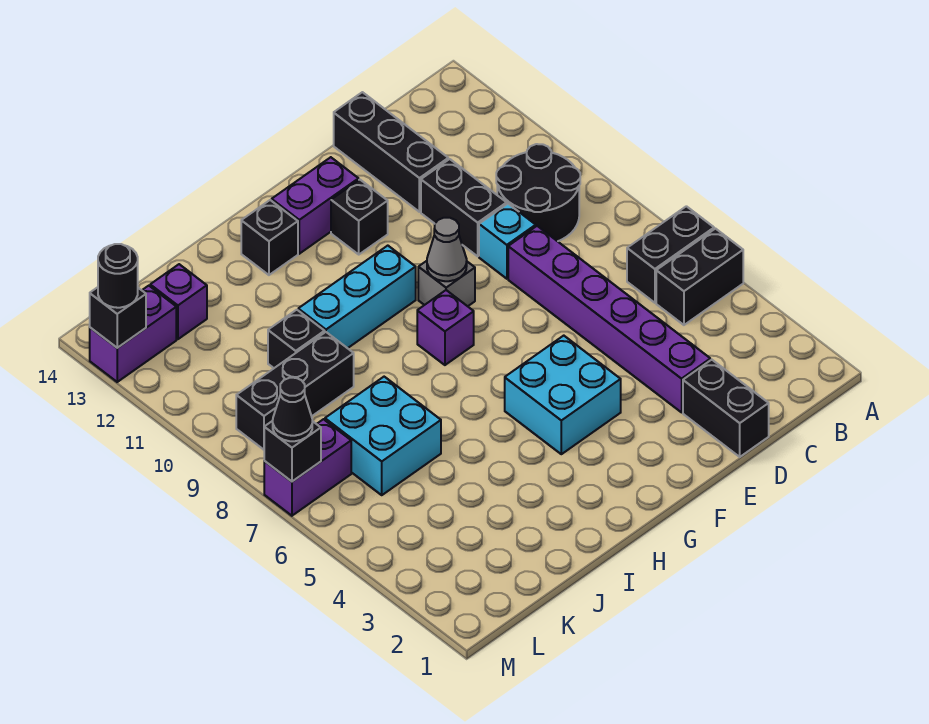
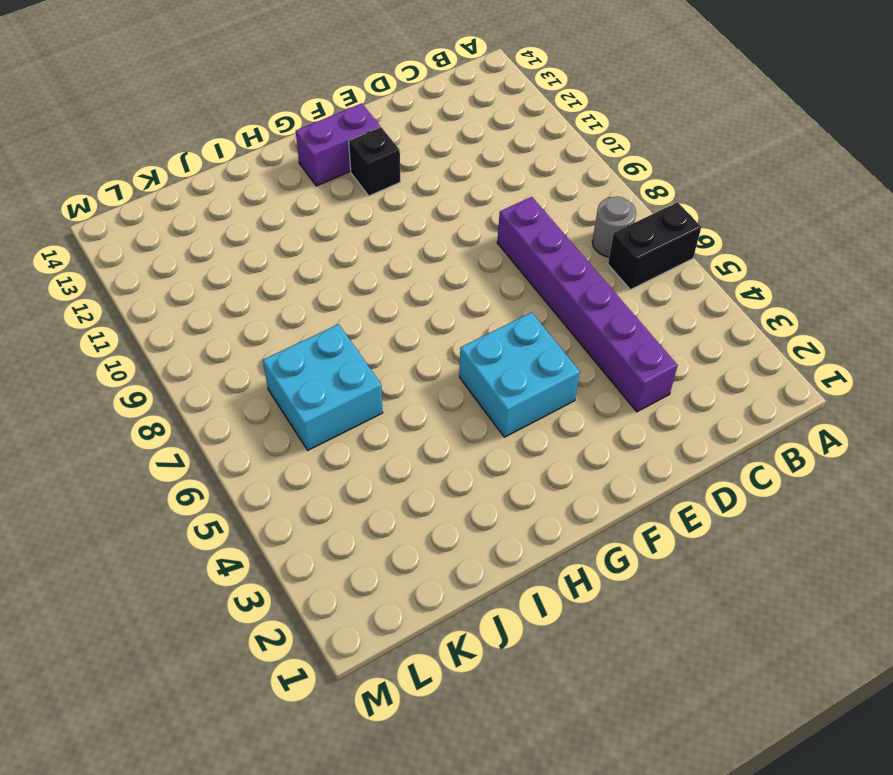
grey round brick B7 level 1 -> none
none -> black brick A5:B5 level 1
none -> black round brick B9:C10 level 1
none -> black brick D1:D2 level 1

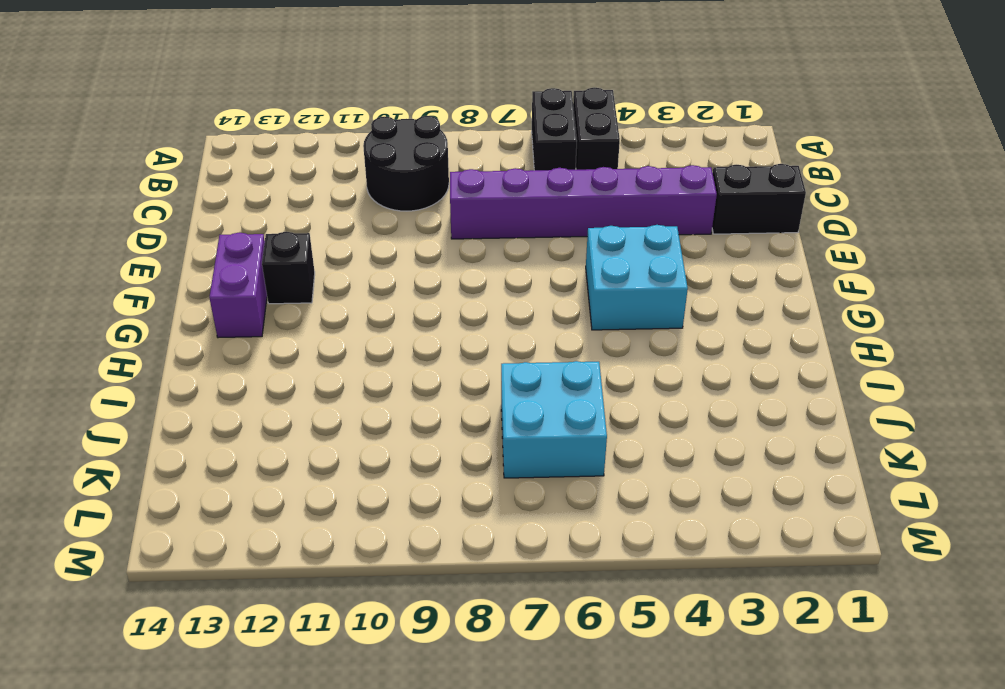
none -> cyan brick D9 level 1
none -> black brick D10:D11 level 1
none -> black brick D12:D14 level 1

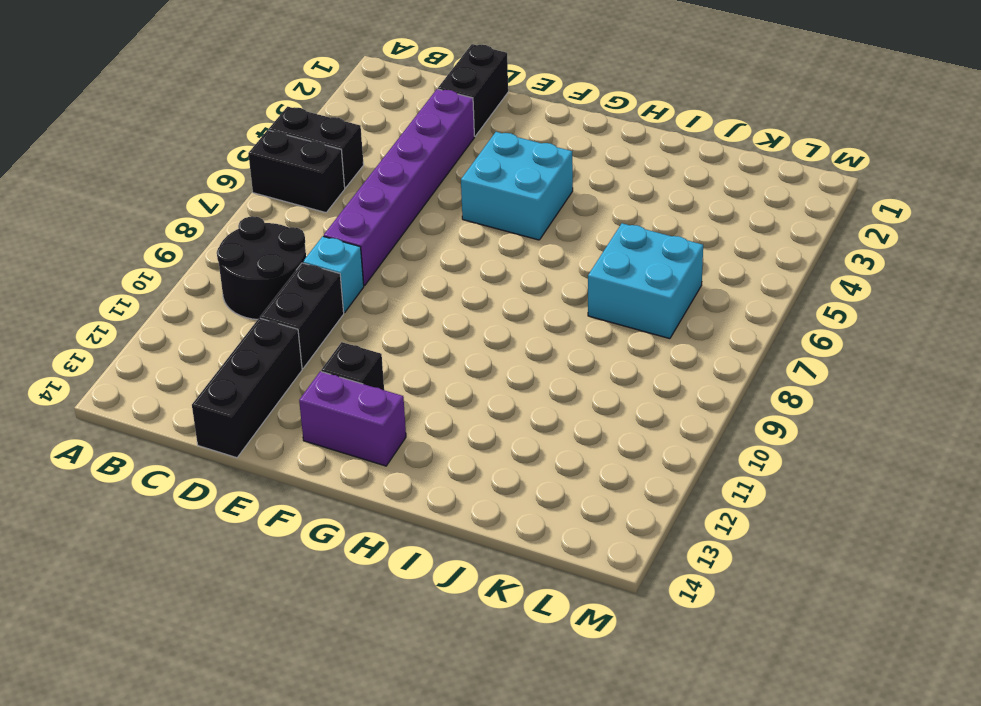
none -> grey brick F9 level 1
none -> purple brick G8 level 1
none -> cyan brick G10:I10 level 1

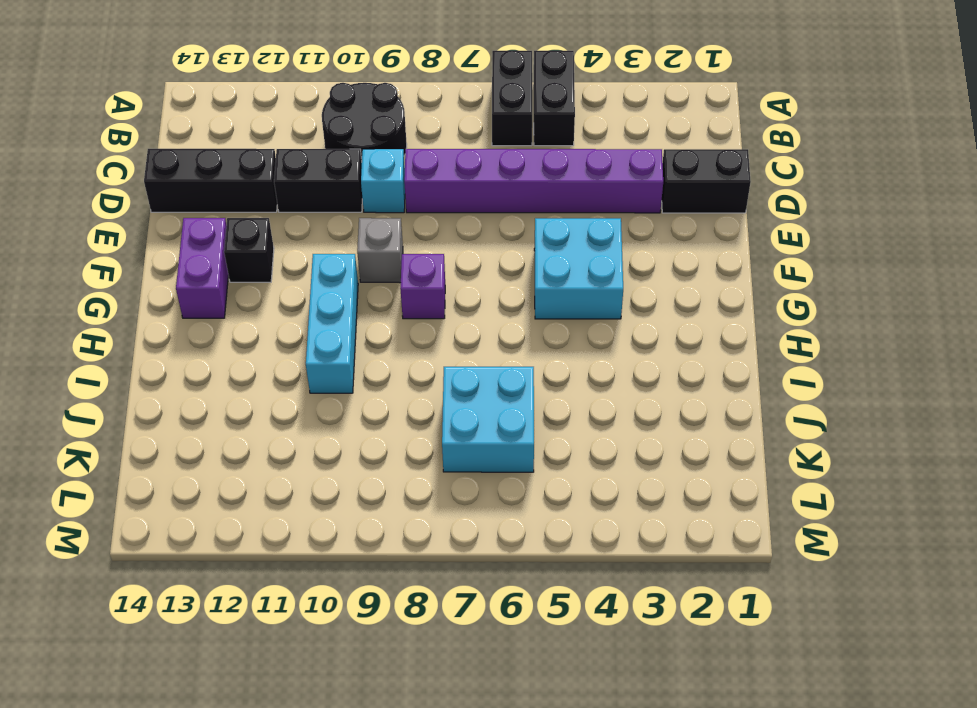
none -> black brick H13 level 1
none -> black brick J9:L9 level 1
none -> black brick J10 level 1

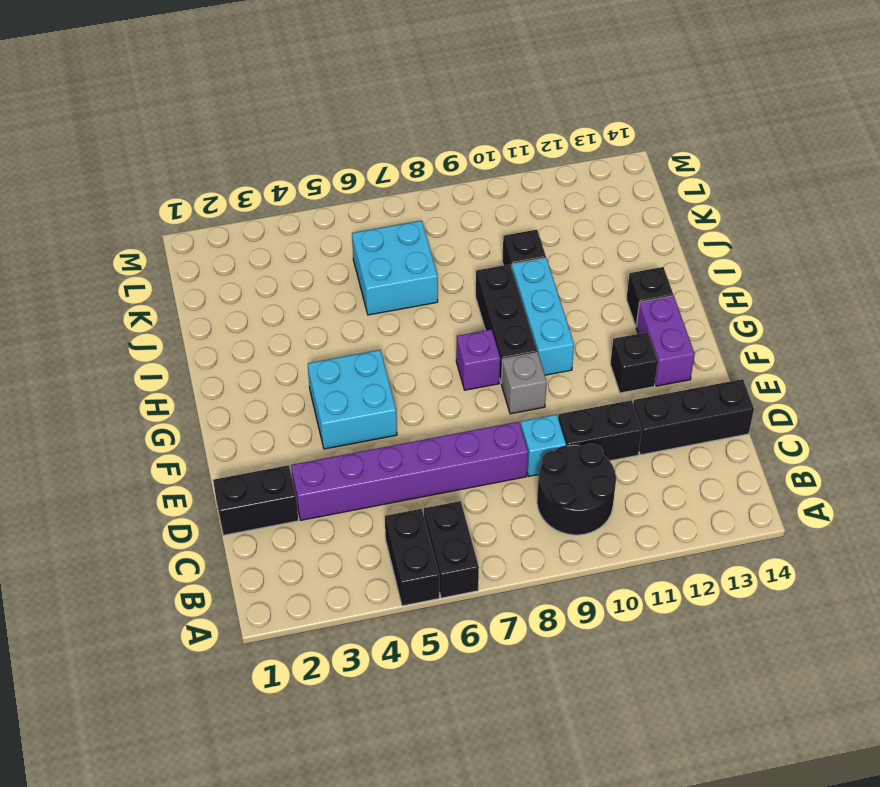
black brick G9:I9 level 1 -> black brick J9:L9 level 1
none -> purple brick K13 level 1
none -> purple brick L7:M7 level 1
none -> purple brick L13:M13 level 1

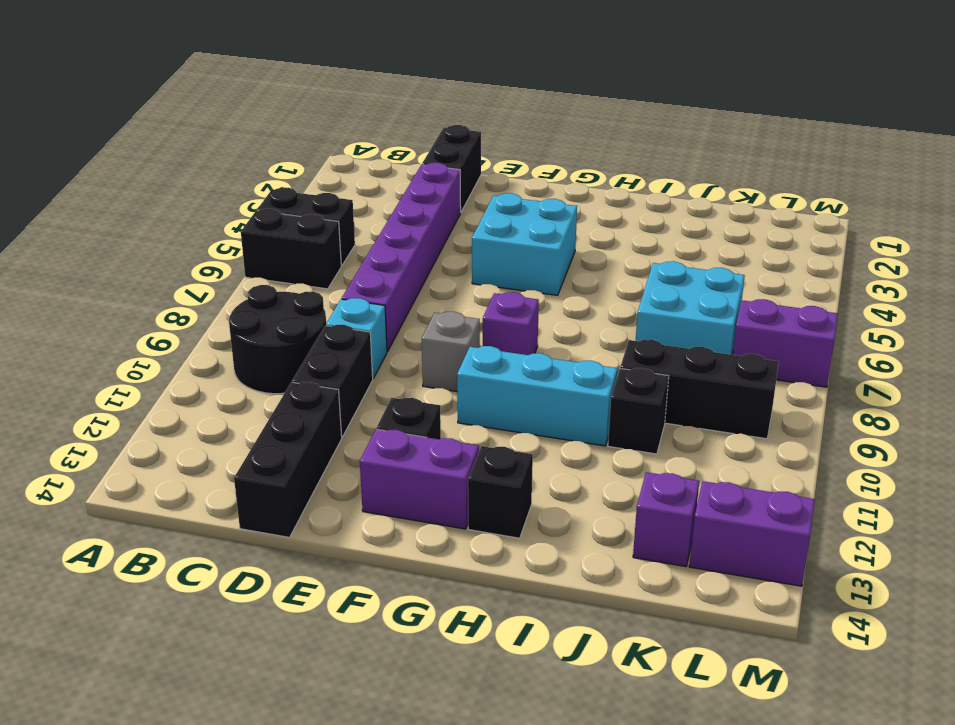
none -> grey cone F9 level 2
none -> black brick M7 level 2
none -> black brick M13 level 2

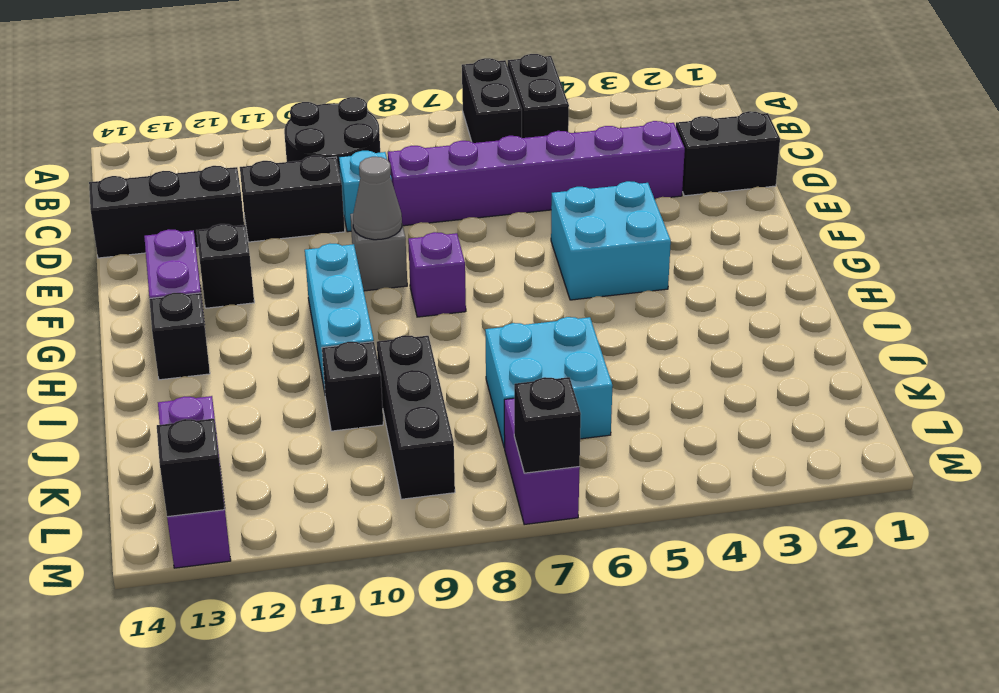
none -> black cone M7 level 3
none -> black round brick M13 level 3

